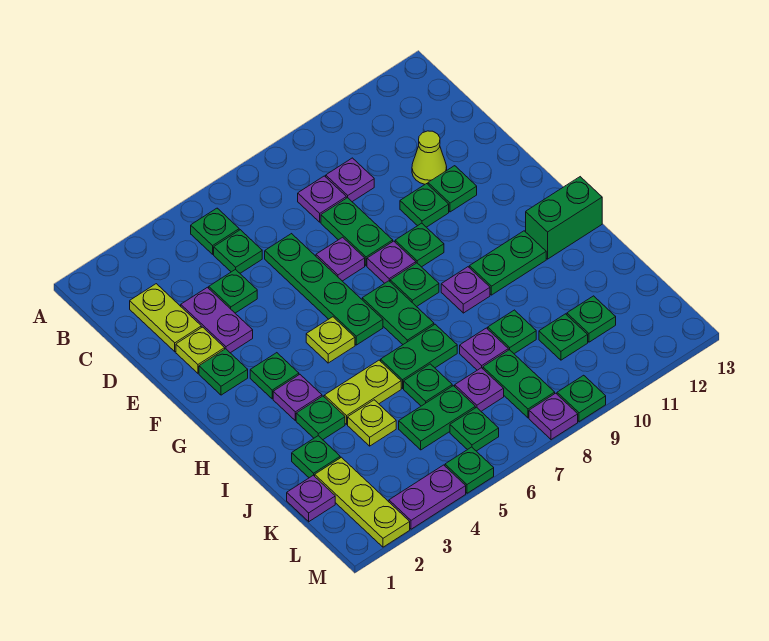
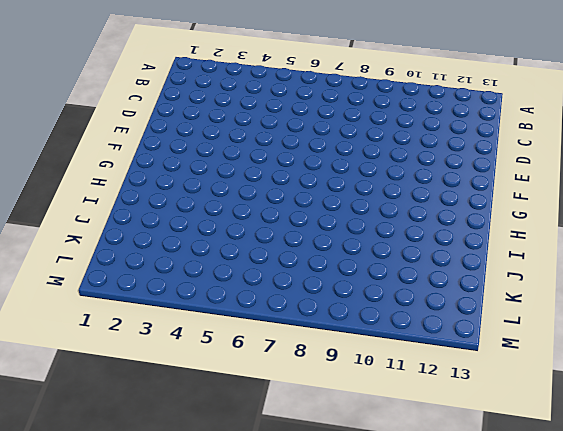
none -> green plate B5 level 1
none -> lime plate C2:D2 level 1
none -> green plate C5 level 1
none -> purple plate C8 level 1

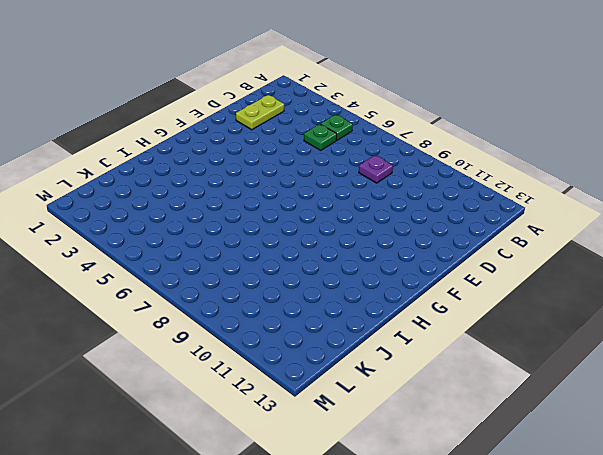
none -> purple plate C9 level 1
none -> purple plate D3:E3 level 1
none -> green plate D4 level 1
none -> green plate D6:G6 level 1

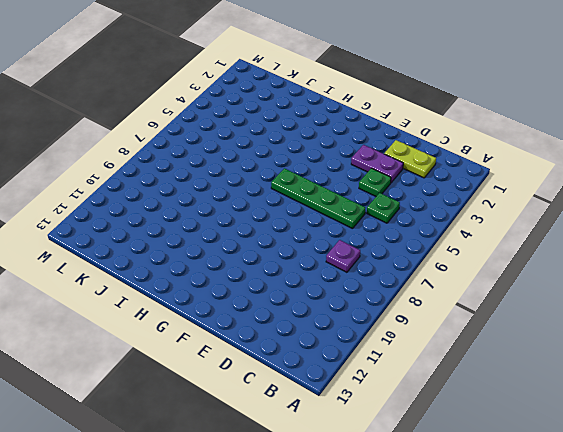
none -> green plate B5 level 1
none -> purple plate C9 level 1
none -> green plate D8:E8 level 1
none -> lime cone D11 level 1

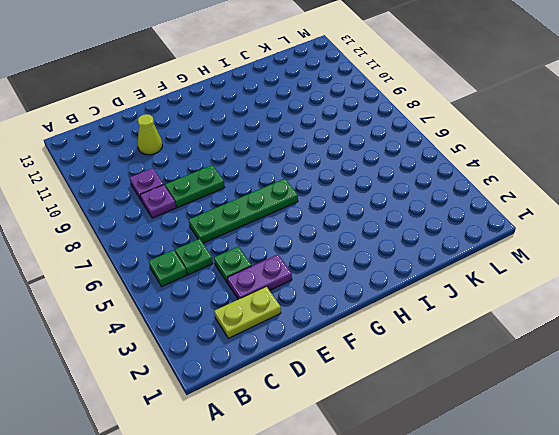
none -> lime plate E2 level 1
none -> purple plate E7 level 1
none -> green plate E10 level 1
none -> green plate E11 level 1

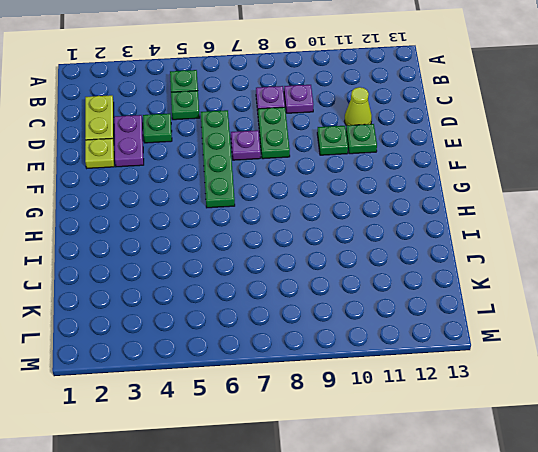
none -> green plate F2 level 1
none -> purple plate F8 level 1
none -> green plate F9 level 1
none -> green plate G3 level 1

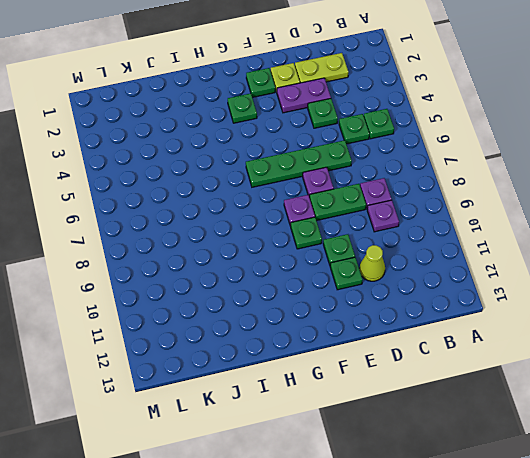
none -> lime plate G5 level 1
none -> green plate G7:H7 level 1
none -> green plate G8 level 1
none -> purple plate H3 level 1

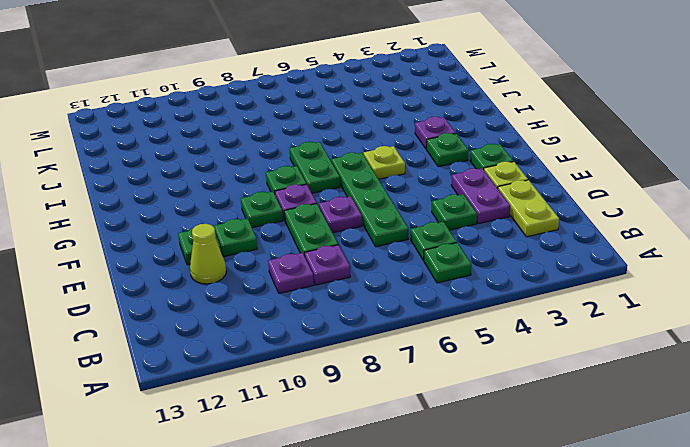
none -> purple plate H9 level 1
none -> green plate H10:H11 level 1
none -> green brick H12:H13 level 1
none -> green plate I3 level 1

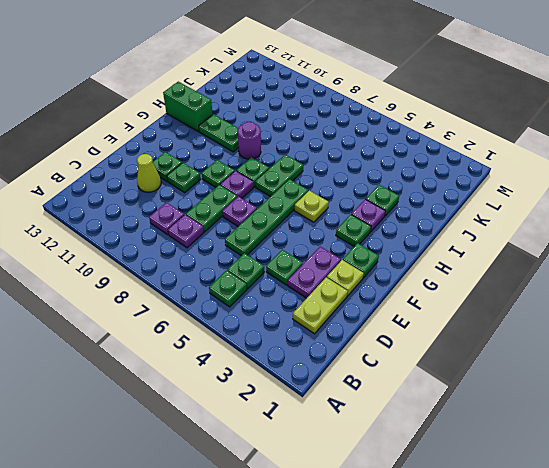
purple round brick H9 level 1 -> purple plate H9 level 1
none -> lime plate I4:I5 level 1
none -> green plate I6:I7 level 1
none -> green plate J2 level 1
none -> lime plate J4 level 1

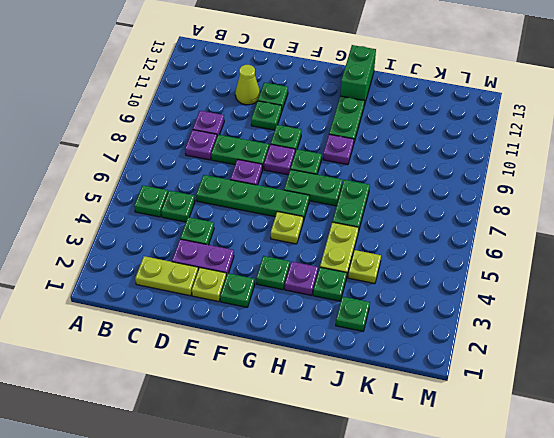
none -> green plate J6 level 1
none -> purple plate J8 level 1
none -> green plate J9 level 1
none -> purple plate K1 level 1

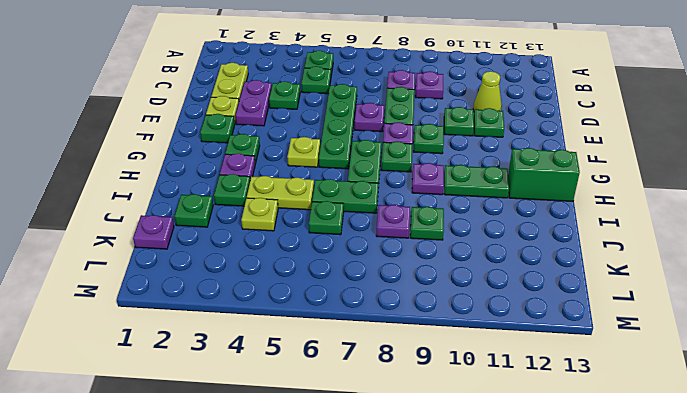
none -> lime plate K2:M2 level 1
none -> green plate K5:K6 level 1
none -> purple plate K7 level 1
none -> green plate K8:L8 level 1

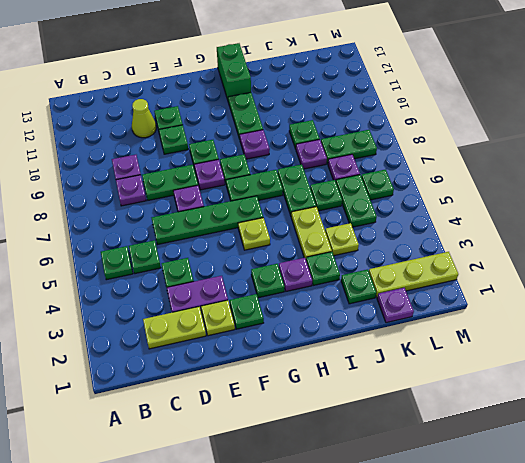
none -> green plate K10 level 1
none -> green plate K11 level 1
none -> purple plate M3:M4 level 1
none -> green plate M5 level 1

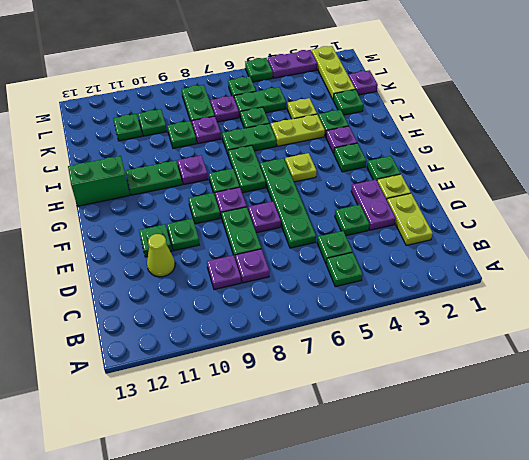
none -> purple plate M8 level 1
none -> green plate M9 level 1

